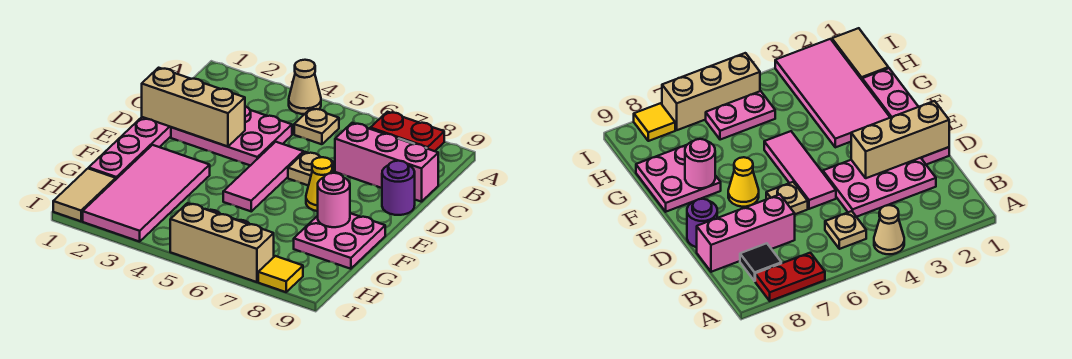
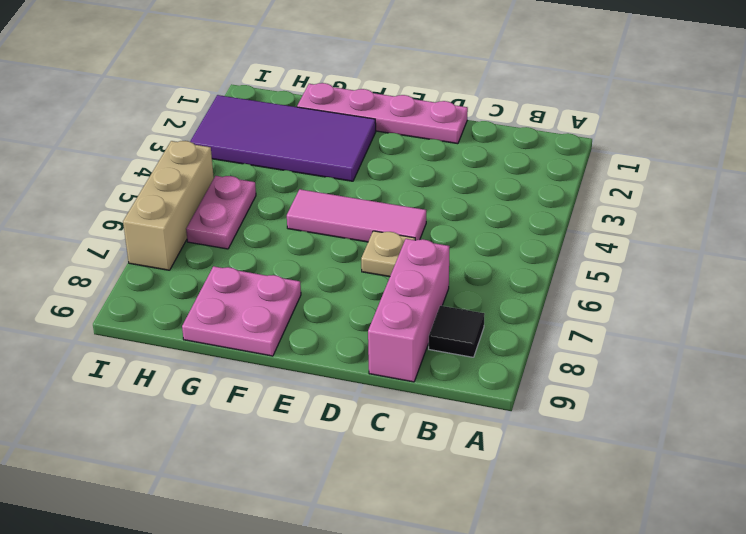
purple tile F2:I3 level 1 -> pink tile F2:I3 level 1
none -> tan cone A4 level 1
none -> red plate A7:A8 level 1
none -> tan plate B5 level 1

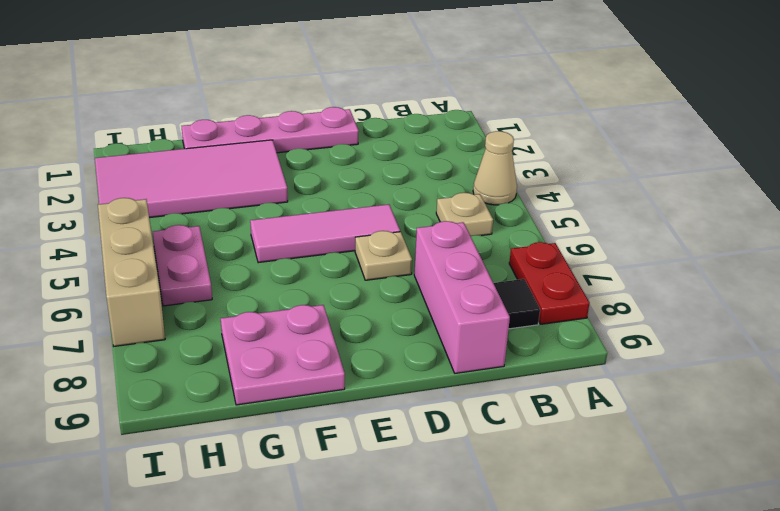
none -> pink plate C2:D4 level 1
none -> purple round brick D9 level 1
none -> yellow cone E7 level 1

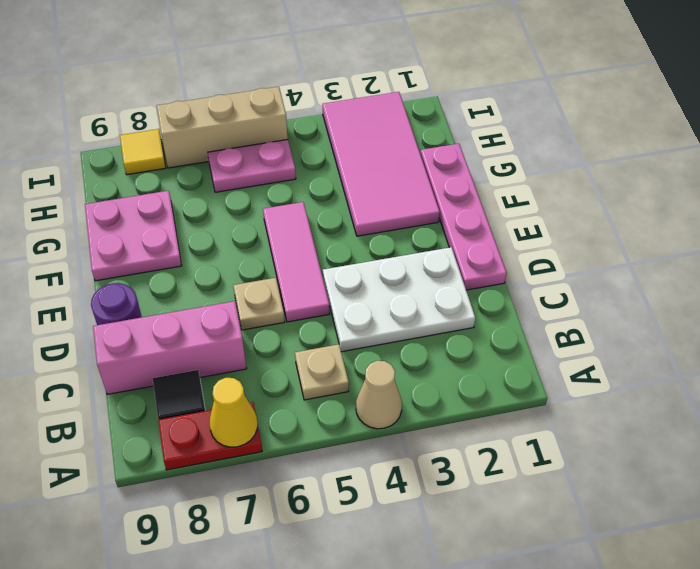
yellow cone A7 level 2 -> yellow cone E7 level 1
white plate C2:D4 level 1 -> pink plate C2:D4 level 1
none -> tan tile H1:I1 level 1
none -> tan brick D1:D3 level 2
none -> pink round brick F8 level 2

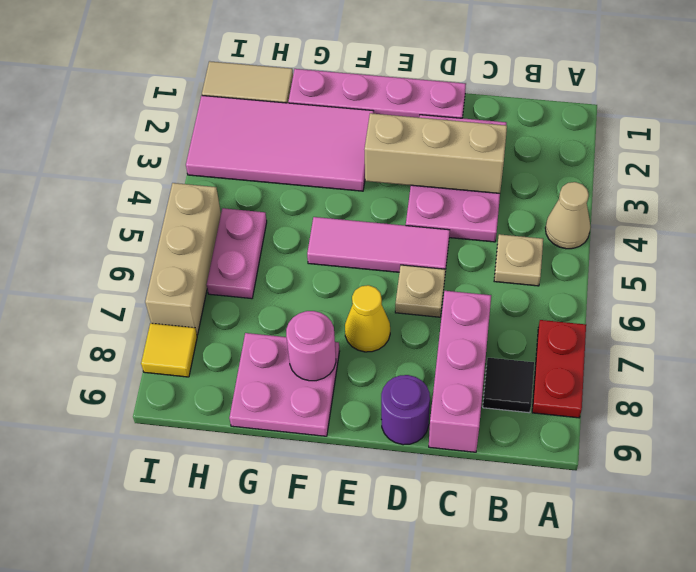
tan brick C3:E3 level 2 -> tan brick D1:D3 level 2

